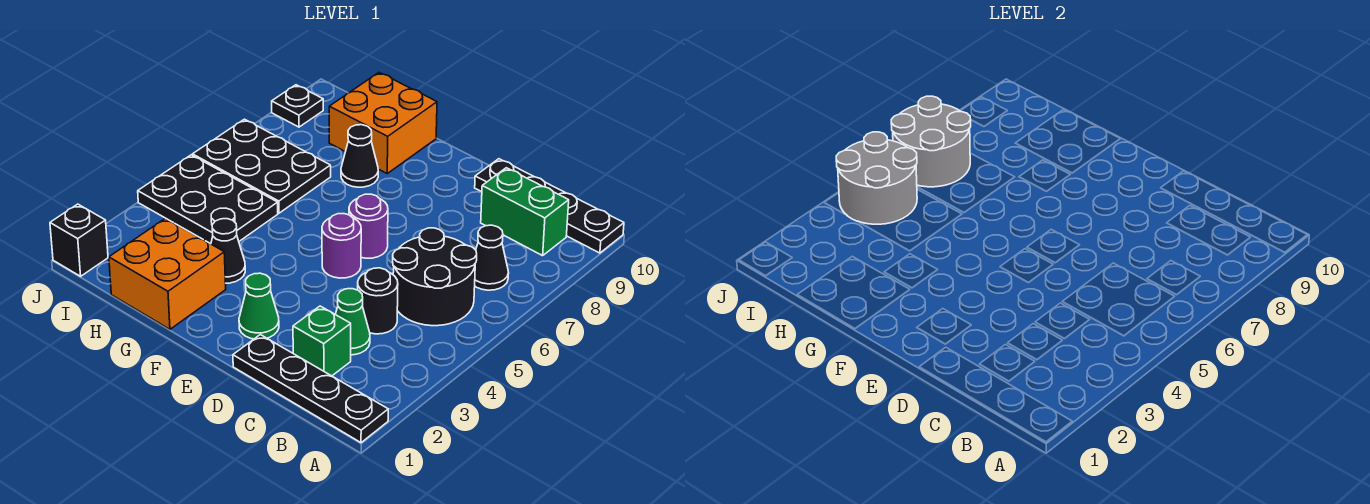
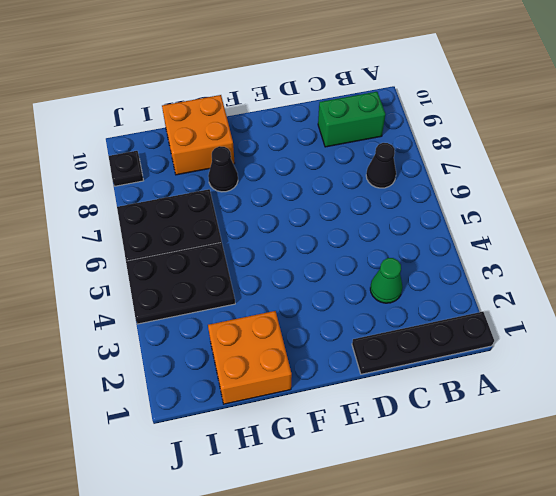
none -> black plate A10:D10 level 1
none -> black round brick B5:C6 level 1
none -> green brick C2 level 1

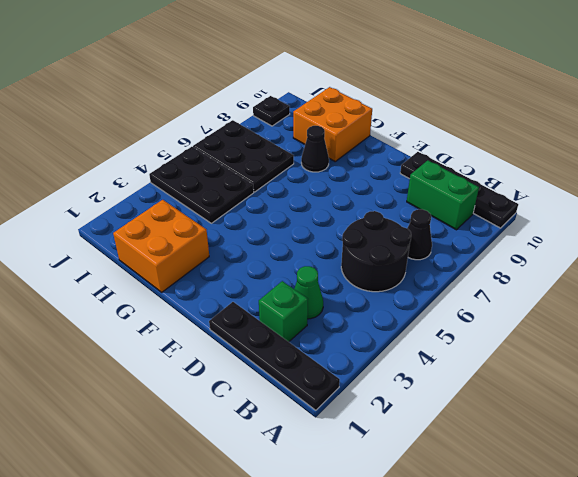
none -> black round brick C4 level 1
none -> green cone E2 level 1
none -> purple round brick E5 level 1

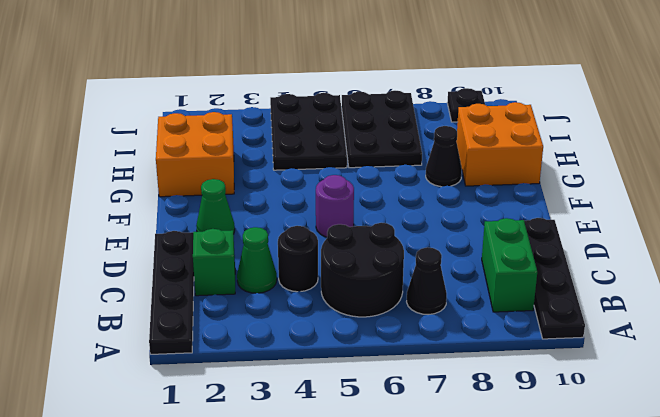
none -> purple round brick E6 level 1
none -> black cone G3 level 1
none -> black brick J1 level 1

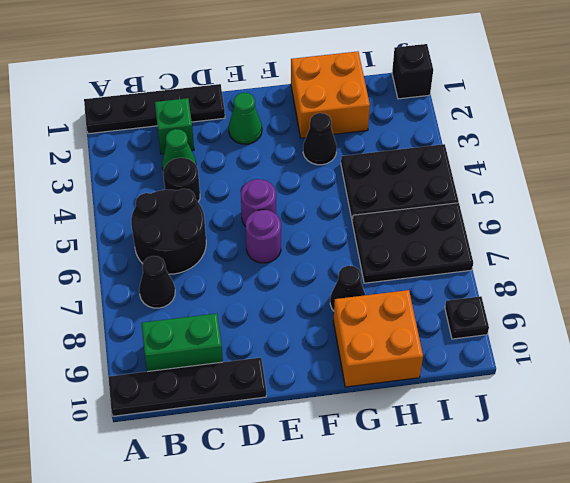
none -> grey round brick I4:J5 level 2
none -> grey round brick I6:J7 level 2

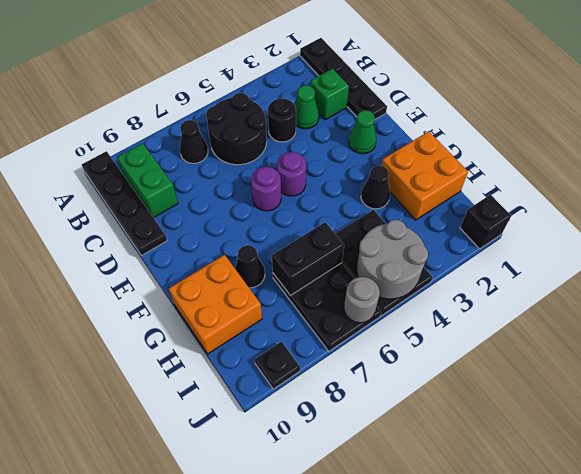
black brick H6:H7 level 2 -> none
grey round brick J6 level 2 -> grey round brick I6:J7 level 2

